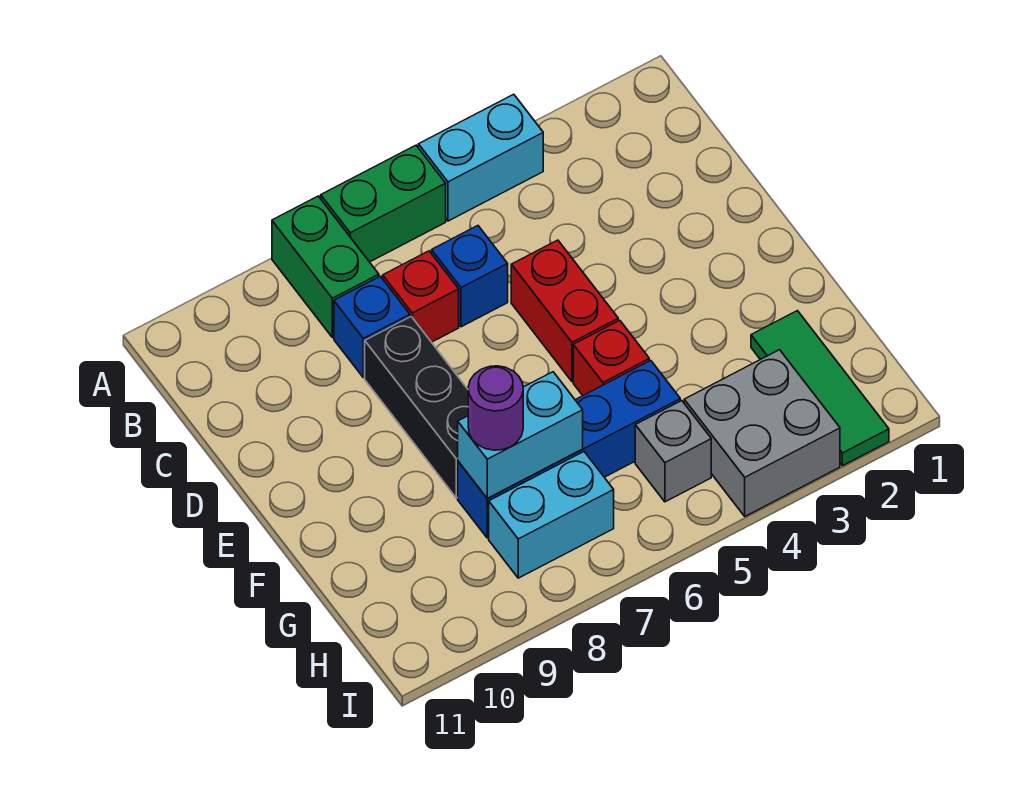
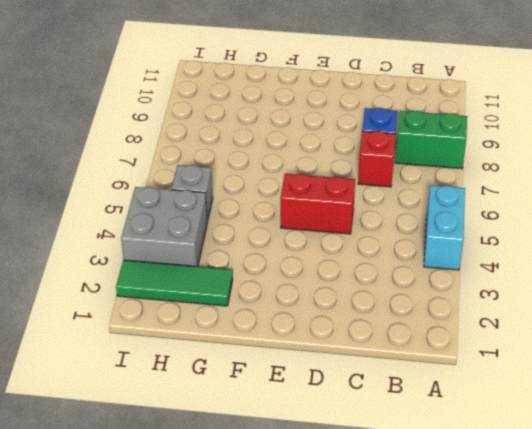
none -> green brick A6:A7 level 1
none -> blue brick C6 level 1
none -> black brick D8:F8 level 1

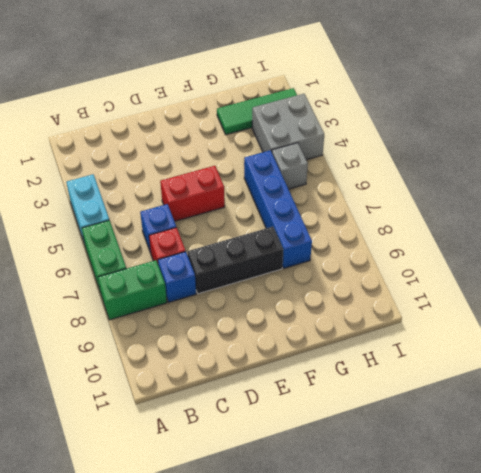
none -> red brick F5 level 1
none -> cyan brick H7:H8 level 1
none -> cyan brick G7:G8 level 2

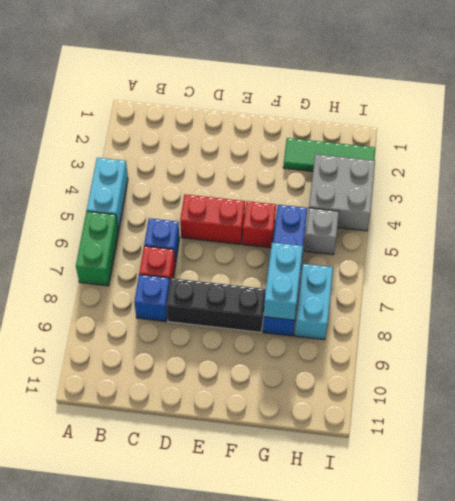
none -> green brick A8:B8 level 1
none -> purple round brick G8 level 3

